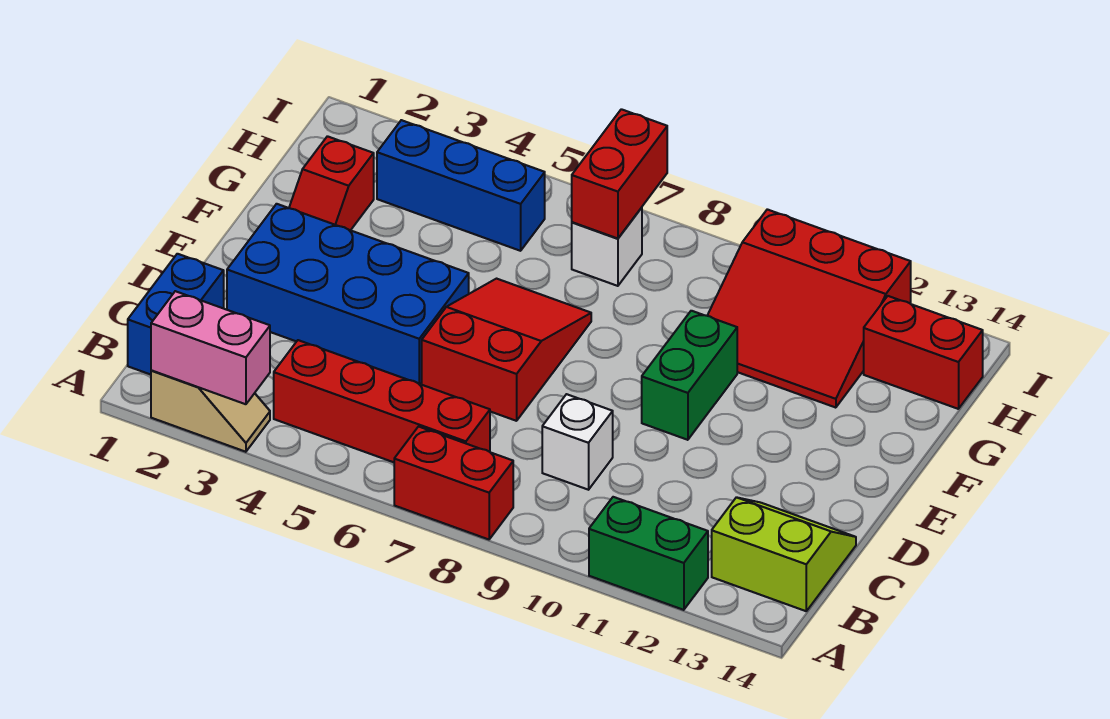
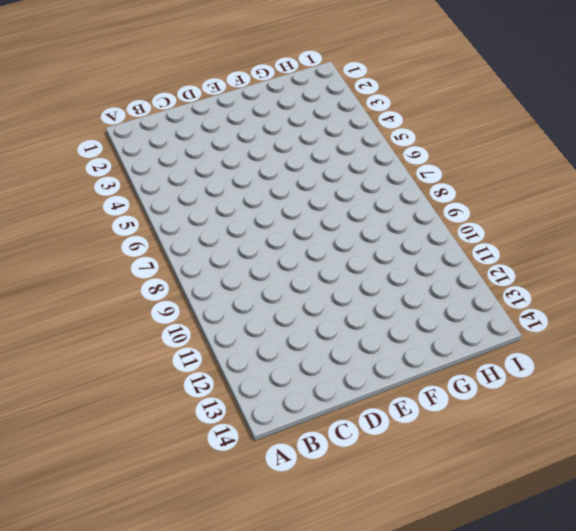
none -> tan slope A2:A3 level 1 top 2
none -> red brick A7:A8 level 1
none -> green brick A11:A12 level 1

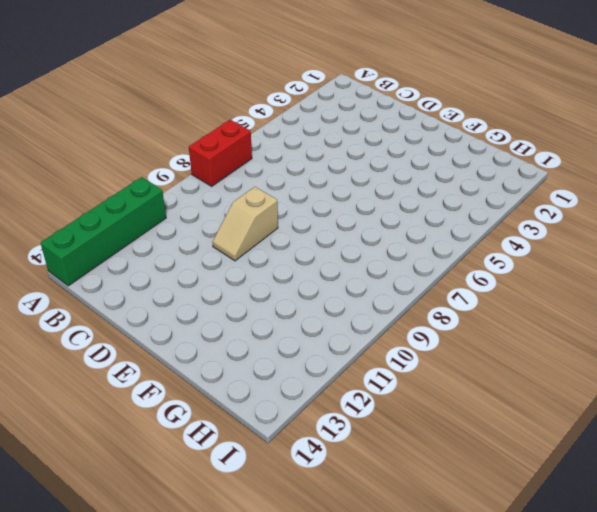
green brick A11:A14 level 1 -> green brick A11:A12 level 1
tan slope D9:D10 level 1 top 9 -> tan slope A2:A3 level 1 top 2
none -> blue brick B1:C1 level 1
none -> red brick B4:B7 level 1
none -> lime slope B13:C14 level 1 top B

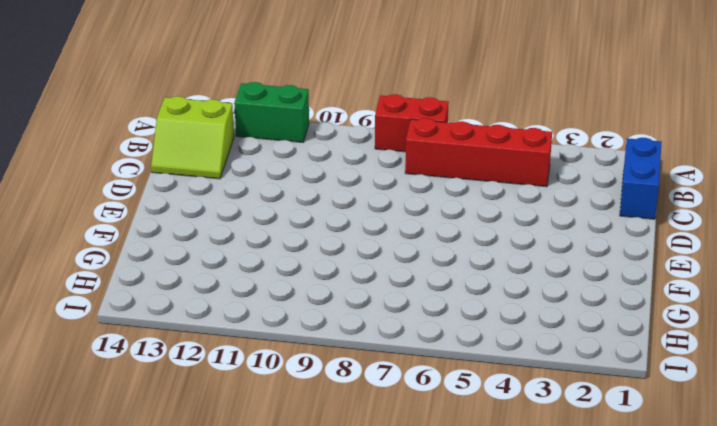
none -> tan slope A2:A3 level 1 top 2
none -> white brick C9 level 1
none -> blue brick D2:E5 level 1

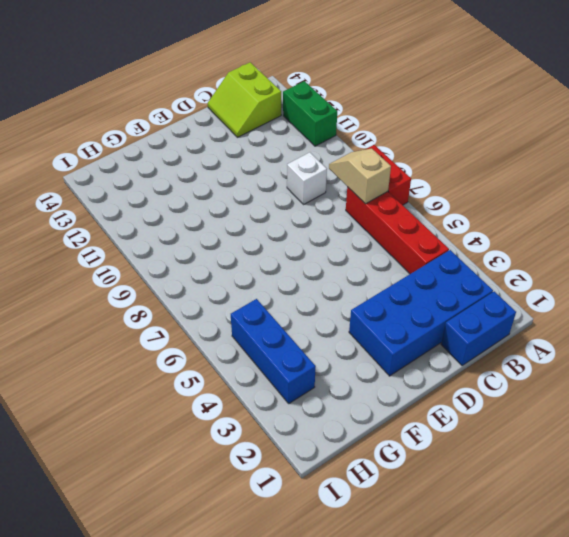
blue brick B2:E3 level 1 -> blue brick D2:E5 level 1
tan slope B7:B8 level 2 top 7 -> tan slope A2:A3 level 1 top 2
none -> red slope D6:F7 level 1 top D
none -> green brick E10:F10 level 1
none -> red slope F2:G2 level 1 top G

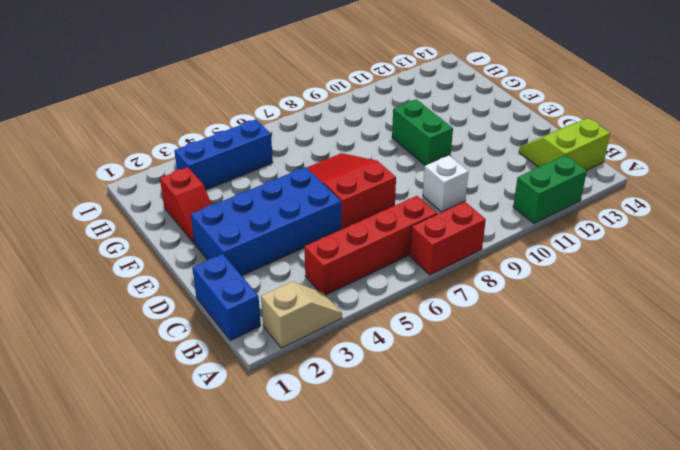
none -> red slope G10:I12 level 1 top I
none -> white brick H7 level 1
none -> red brick H13:H14 level 1

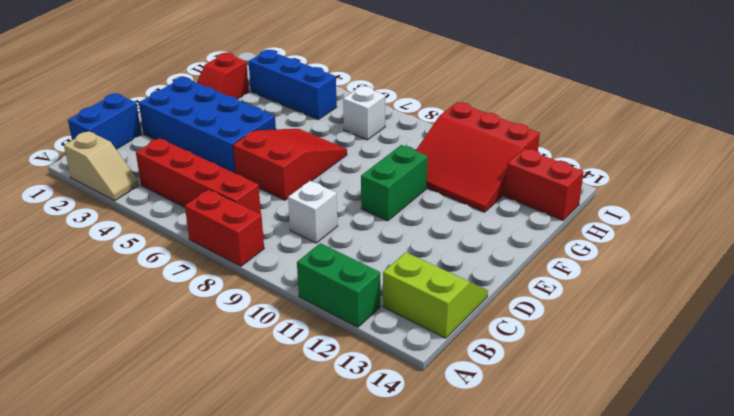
none -> pink brick A2:A3 level 2
none -> red brick H7:I7 level 2

